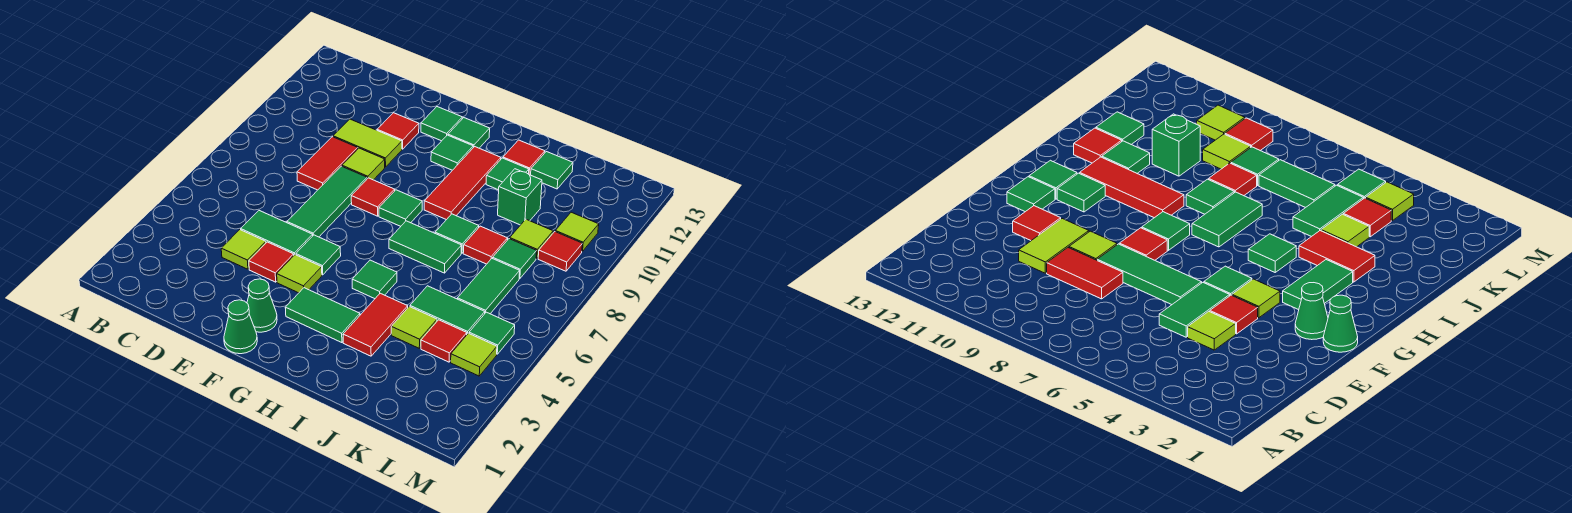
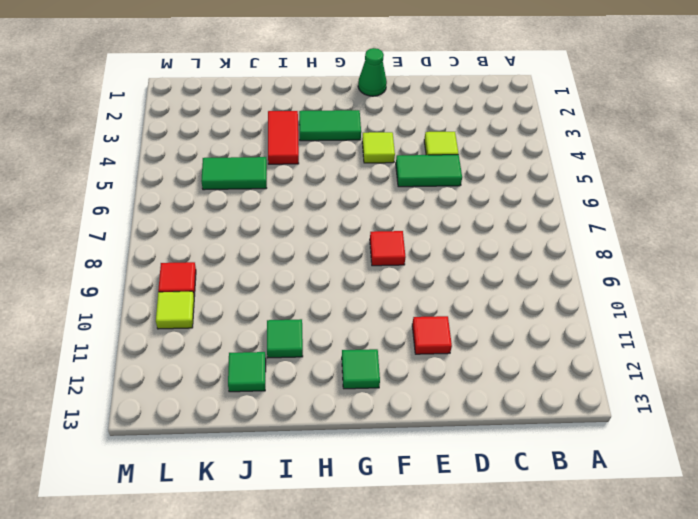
none -> red tile D8:D9 level 1
none -> lime tile D10:E10 level 1
none -> red tile E4 level 1
none -> green tile E6:E8 level 1

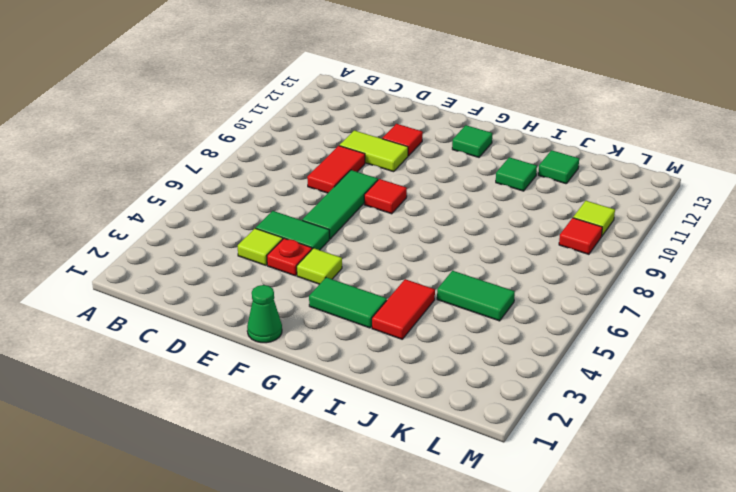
red plate E4 level 1 -> red tile E4 level 1
none -> lime tile E9 level 1
none -> green cone F2 level 1
none -> green tile F5 level 1
none -> green tile F12 level 1

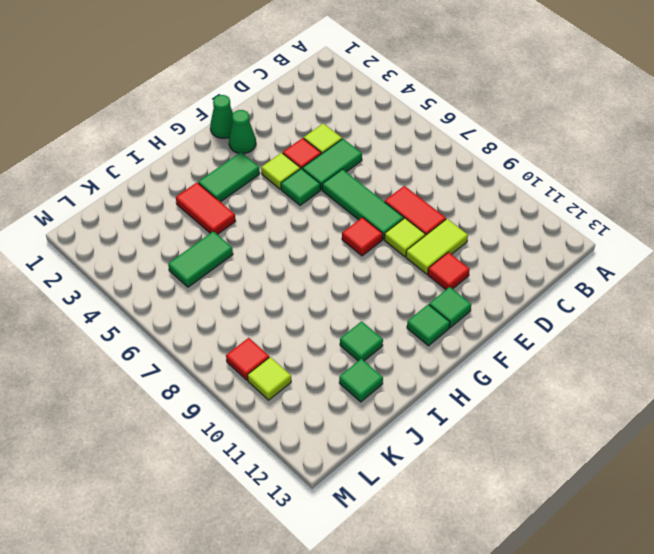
none -> green tile G8 level 1
none -> green tile G11 level 1
none -> green tile H5 level 1
none -> green tile H7:I7 level 1

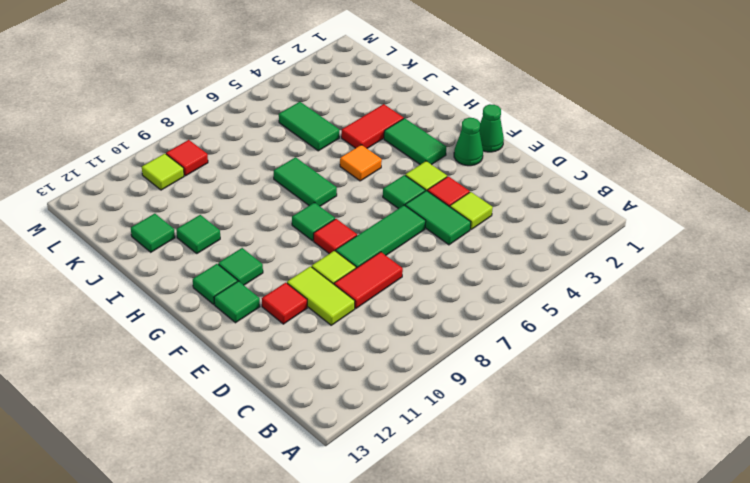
orange tile H5 level 1 -> green tile H5 level 1
none -> red tile H9:H11 level 1
none -> green tile I8 level 1
none -> red tile I12 level 1
none -> lime tile J4 level 1

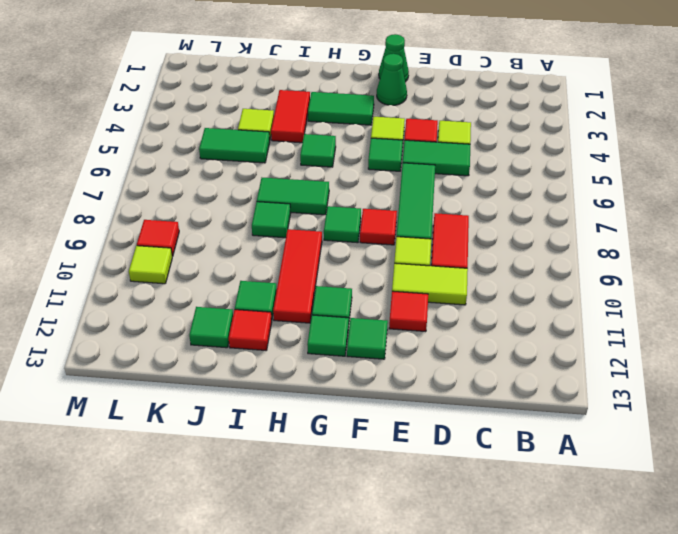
none -> red tile J8 level 1
none -> green brick J10 level 1
none -> red tile K4 level 1
none -> green tile K6:K7 level 1

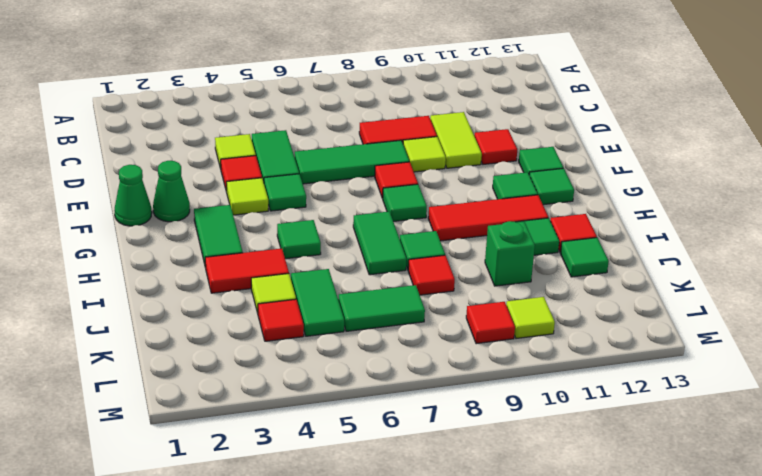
none -> green tile K8 level 1
none -> lime tile K9 level 1
none -> lime tile L4 level 1
none -> green tile L5 level 1

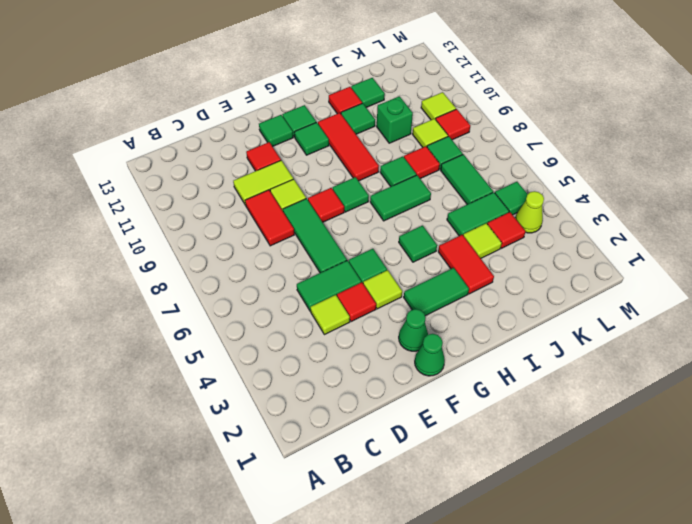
lime cone L4 level 1 -> lime tile L4 level 1

